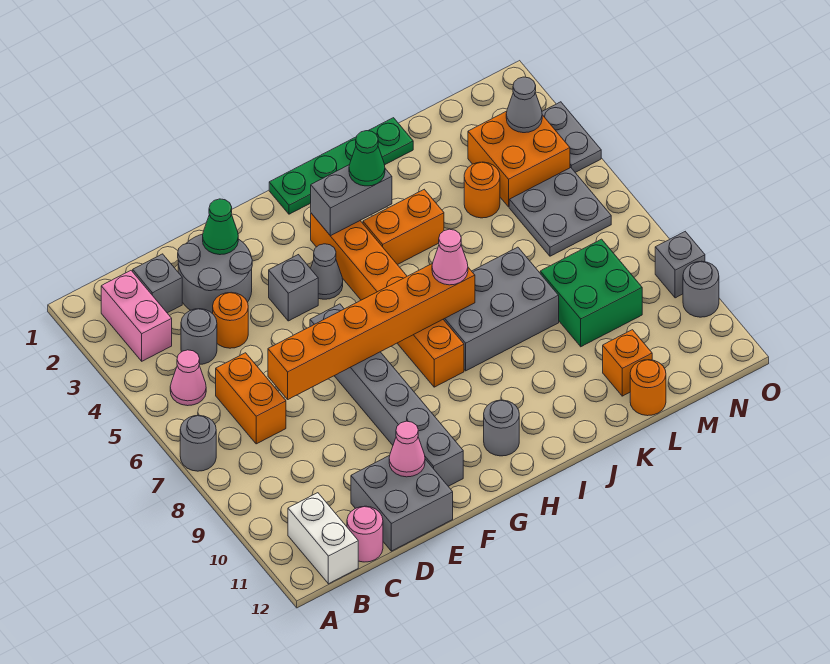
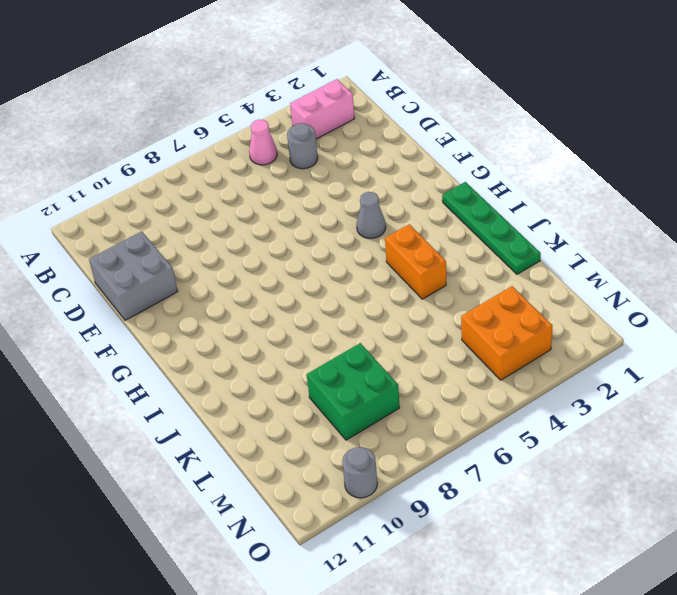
none -> grey round brick A7 level 1
none -> white brick B11:B12 level 1
none -> grey brick C2 level 1
none -> orange brick C6:C7 level 1

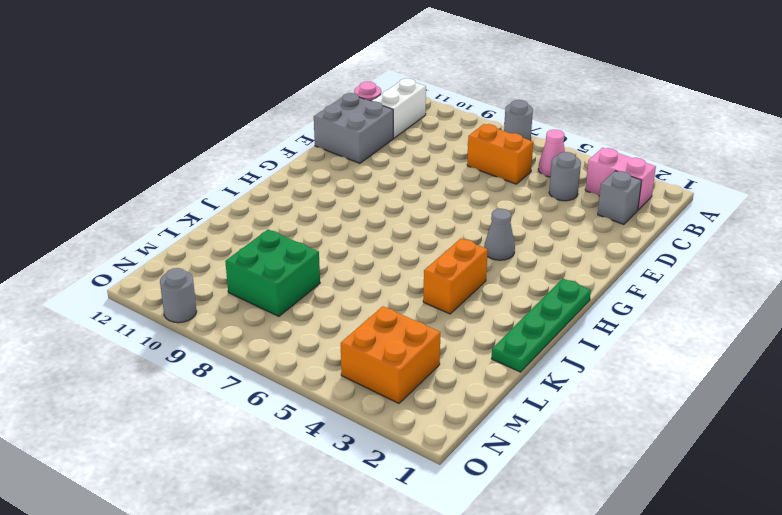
white brick B11:C11 level 1 -> white brick B11:B12 level 1
none -> grey round brick D2:E3 level 1
none -> orange round brick D4 level 1
none -> grey brick F4 level 1
none -> grey brick F6:F11 level 1

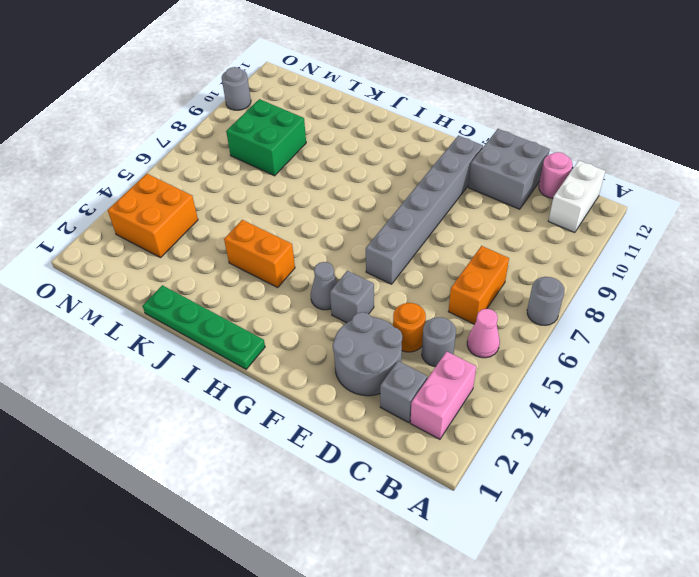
none -> orange brick H3:H8 level 1
none -> grey round brick H11 level 1
none -> grey brick I7:K8 level 1
none -> orange round brick L4 level 1

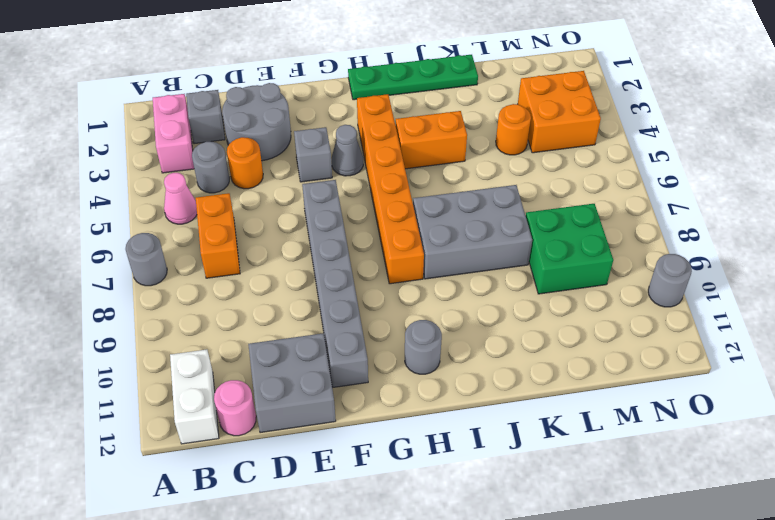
none -> orange brick L11 level 1
none -> orange round brick L12 level 1
none -> grey plate M5:N6 level 1
none -> grey plate O3:O4 level 1

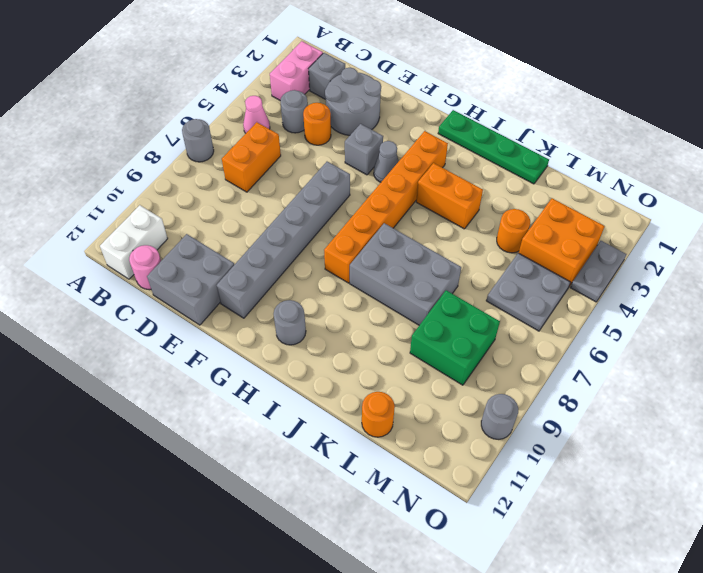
none -> orange brick L11 level 1
none -> grey brick O9 level 1
none -> orange brick D7:I7 level 2
none -> green cone E2 level 2

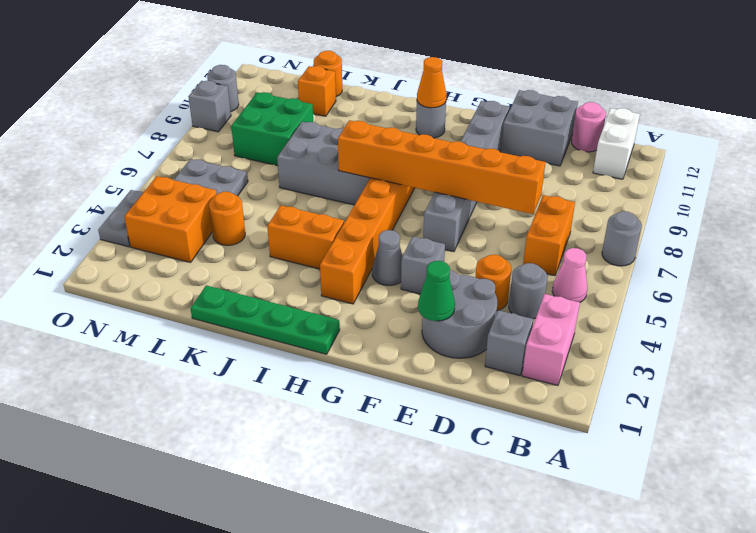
orange cone H11 level 2 -> none
none -> pink cone E11 level 2
none -> grey brick H3:I3 level 2
none -> grey cone N3 level 2
none -> green cone I3 level 3

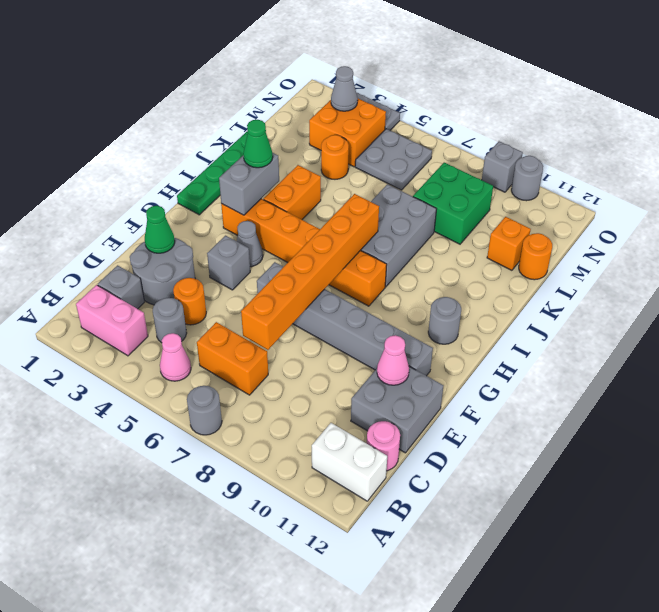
none -> pink cone I7 level 3

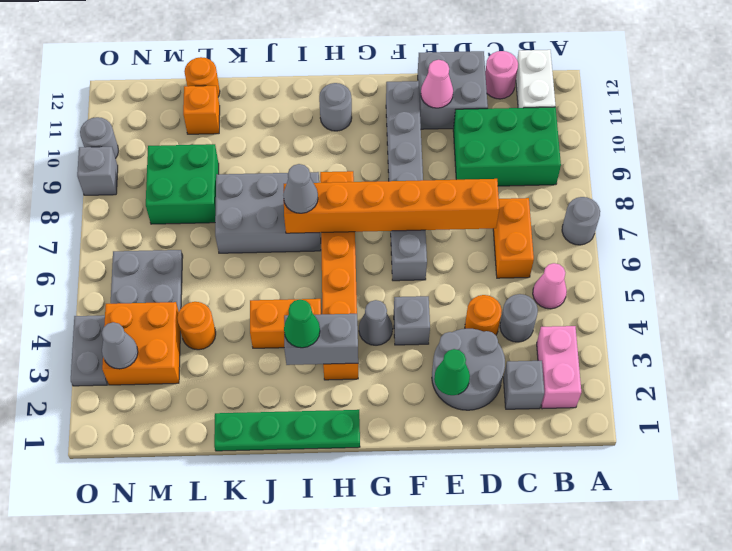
green brick B9:D10 level 1 -> none
grey cone I7 level 3 -> pink cone I7 level 3

